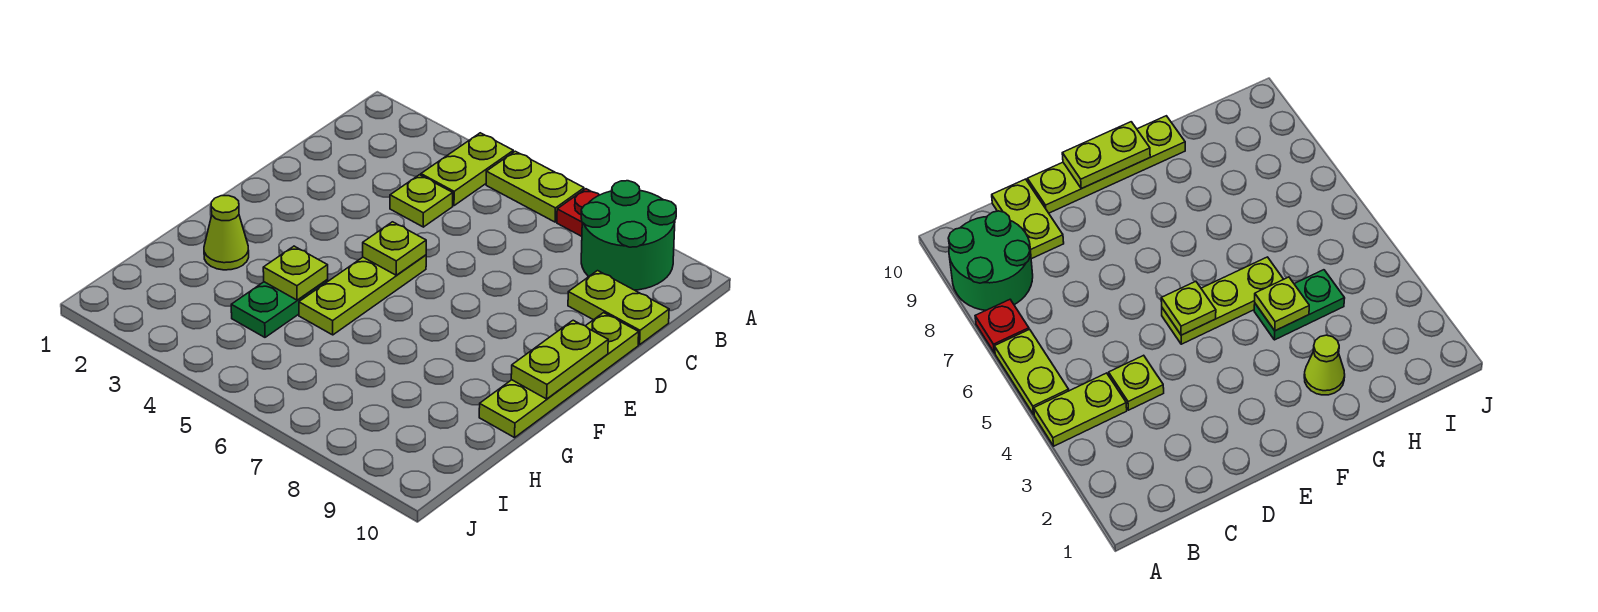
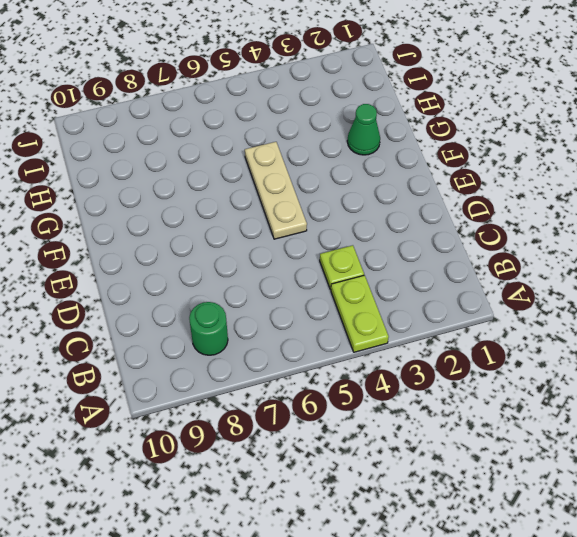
green round brick B8 level 1 -> green round brick A8:B9 level 1
tan plate E5:G5 level 1 -> lime plate E5:G5 level 1
green cone G2 level 1 -> lime cone G2 level 1
none -> lime plate A5:A6 level 1
none -> red plate A7 level 1
none -> lime plate C9:C10 level 1

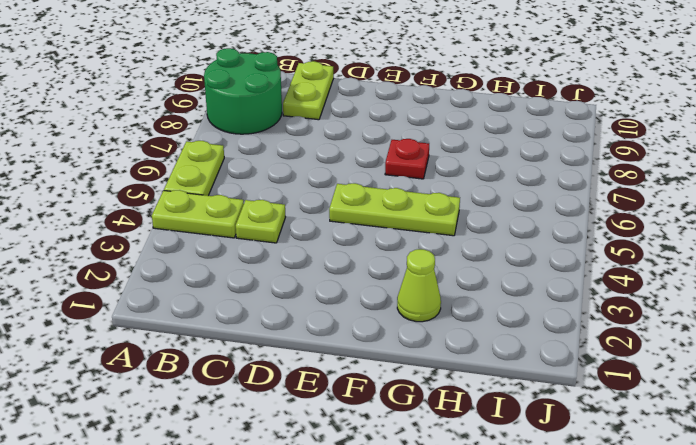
red plate F7 level 1 -> red plate A7 level 1
none -> lime plate D10:G10 level 1
none -> green plate G4:H4 level 1
none -> lime plate E5 level 2

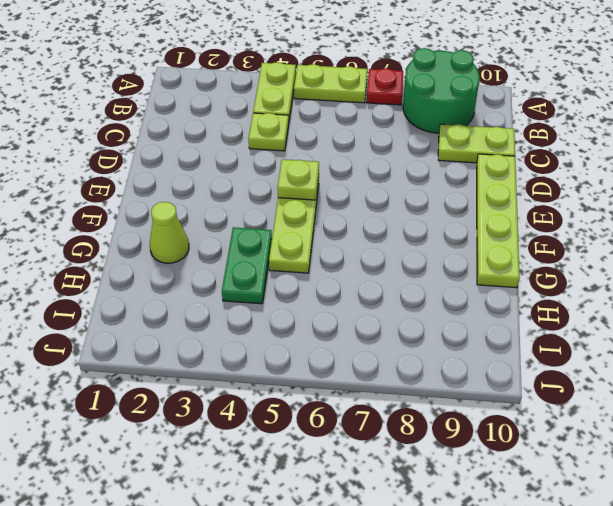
none -> lime plate E10:F10 level 2
none -> lime plate G4 level 2

